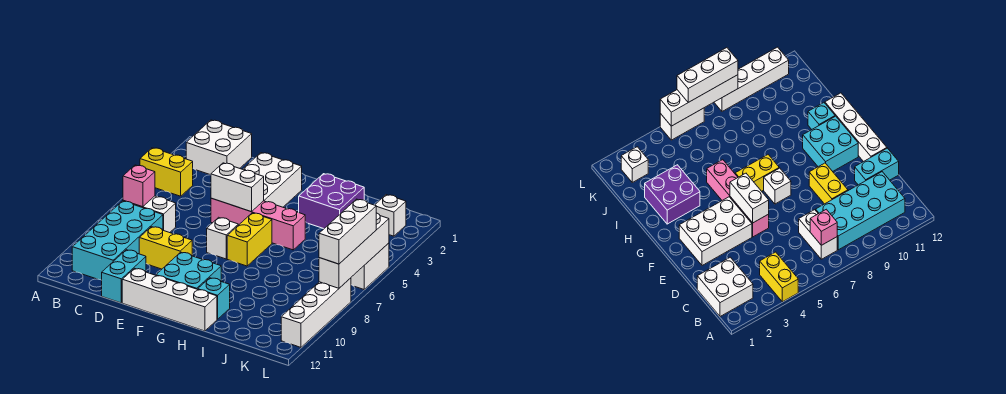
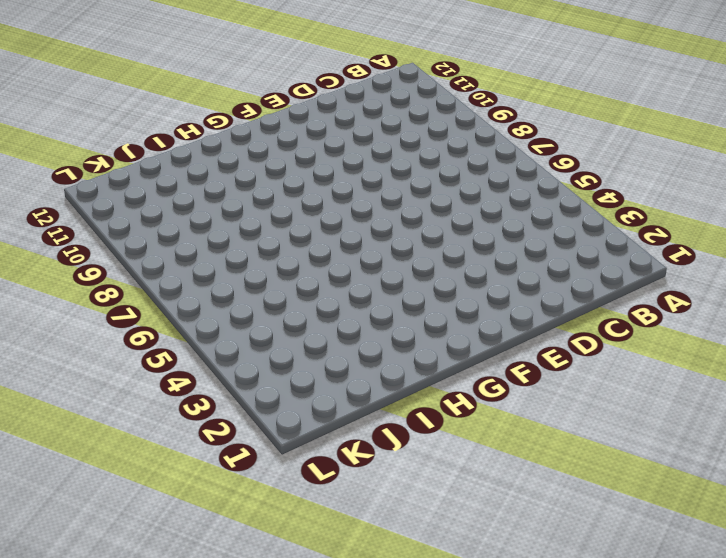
none -> yellow brick A4:B4 level 1
none -> white brick B1:C2 level 1
none -> white brick B7:C7 level 1

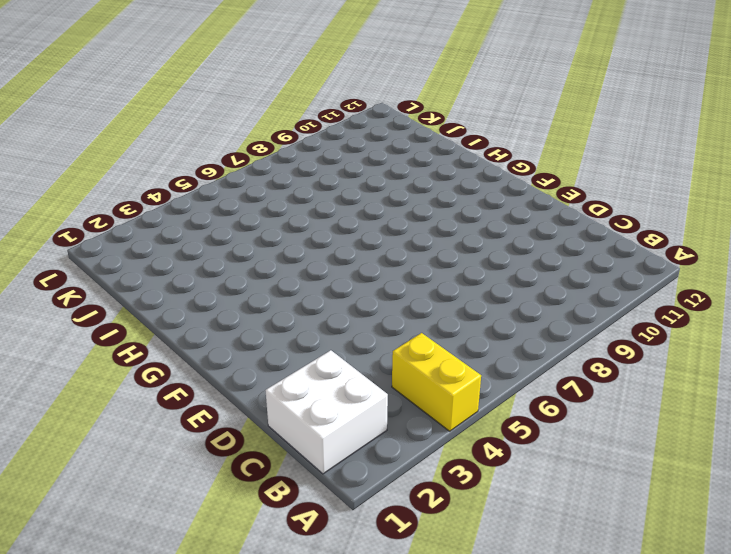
none -> white brick B7:C7 level 1
none -> cyan brick B8:C11 level 1
none -> yellow brick D9:E9 level 1

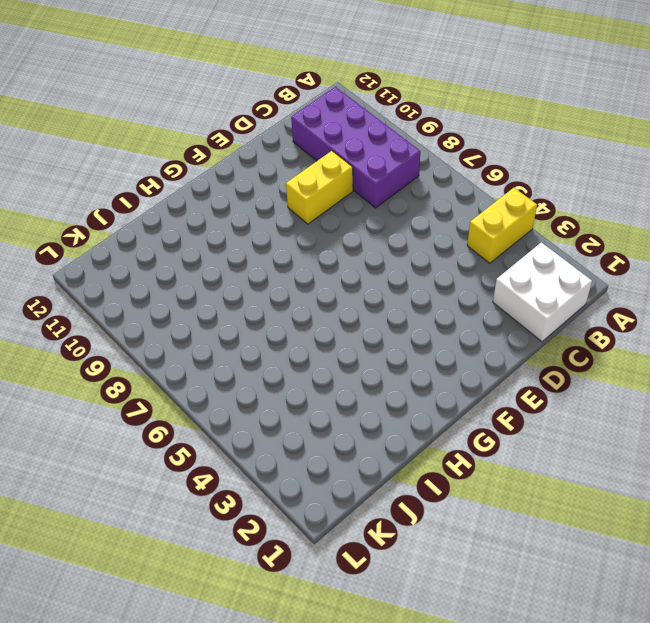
purple brick B8:C11 level 1 -> cyan brick B8:C11 level 1
none -> white brick B7:C7 level 1
none -> cyan brick D11:D12 level 1
none -> white brick E2:F4 level 1

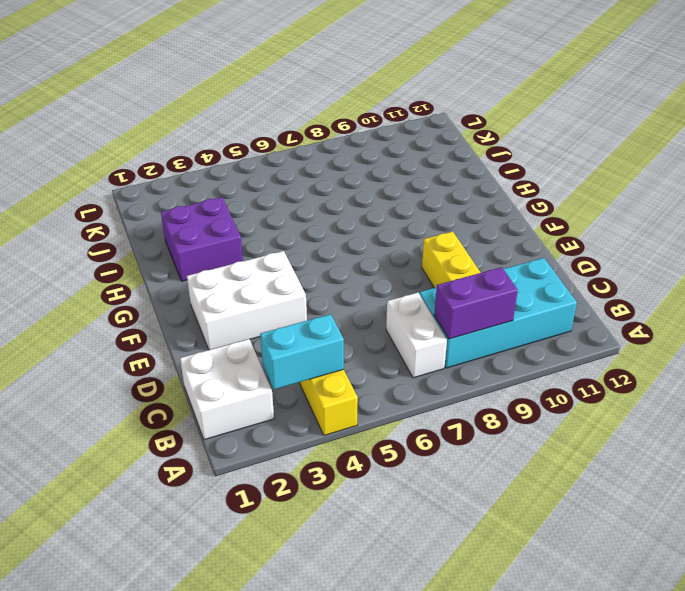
cyan brick B3:B4 level 2 -> cyan brick D11:D12 level 1
purple brick B8:B9 level 2 -> none
none -> pink brick E5:H5 level 1
none -> white brick E12:H12 level 1
none -> white brick F7 level 1

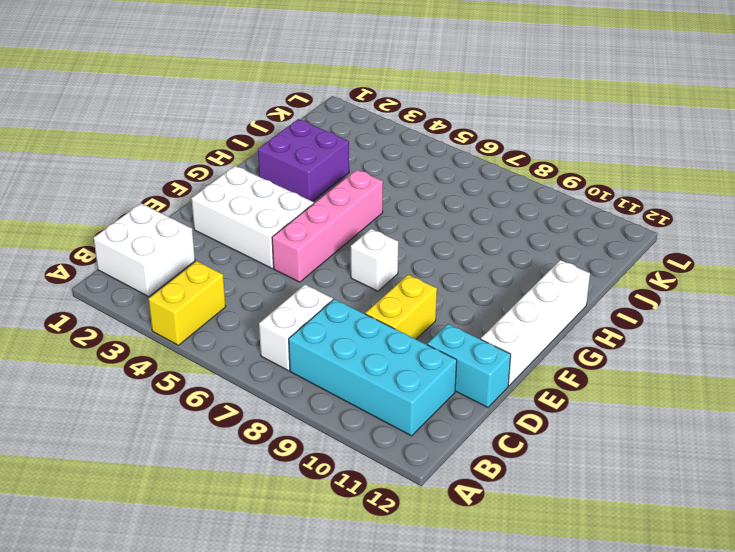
none -> cyan brick F10:G11 level 1
none -> yellow brick G6:G7 level 1
none -> cyan brick H11 level 1

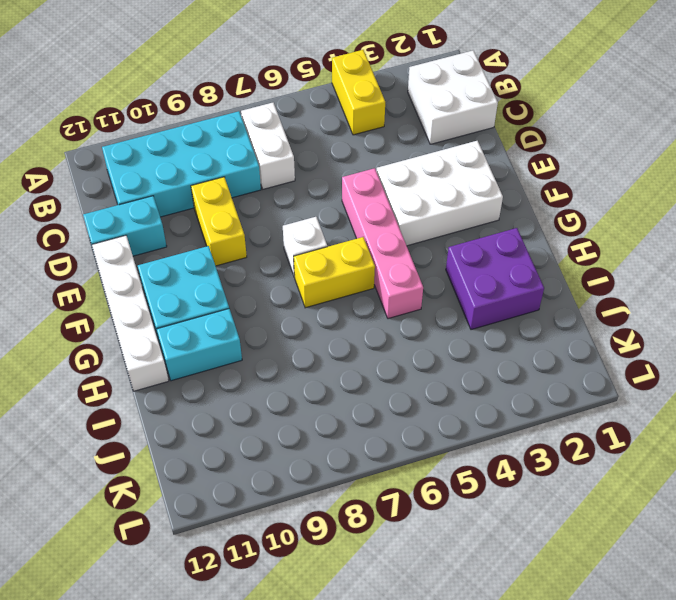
cyan brick H10:H11 level 1 -> cyan brick H11 level 1
none -> white brick K2 level 1
none -> white brick L5:L6 level 1
none -> white brick L8:L11 level 1

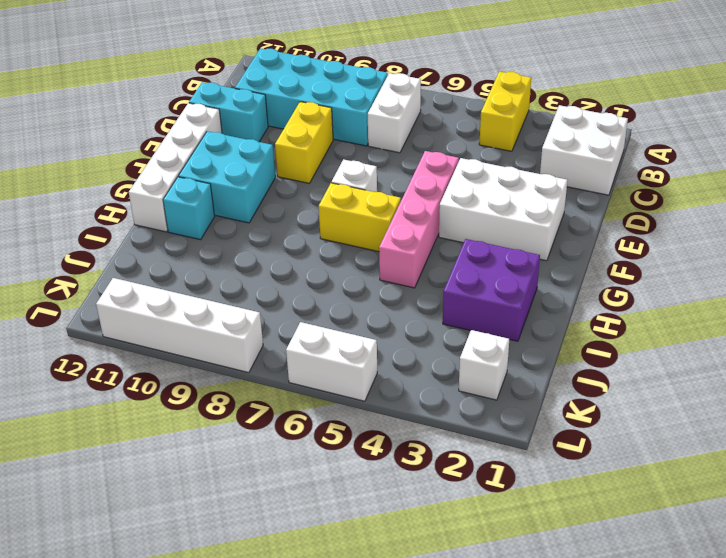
none -> pink brick B7 level 2
none -> white brick E5:F5 level 2
none -> white brick L5:L8 level 2

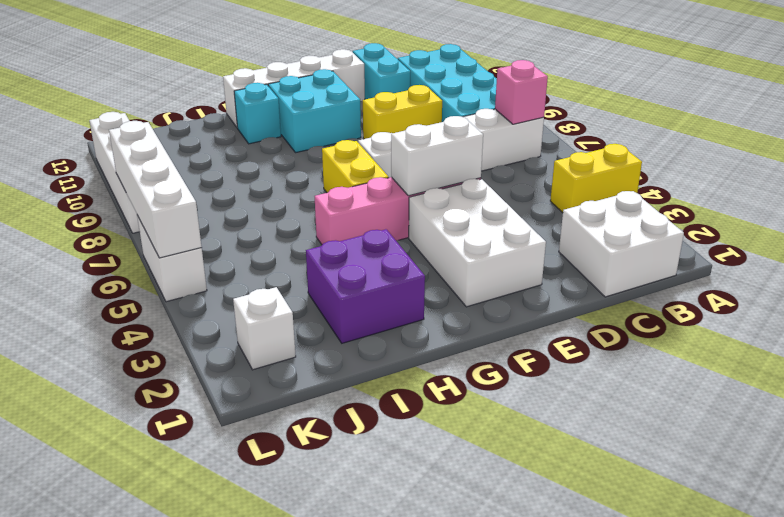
none -> white brick L6:L8 level 3

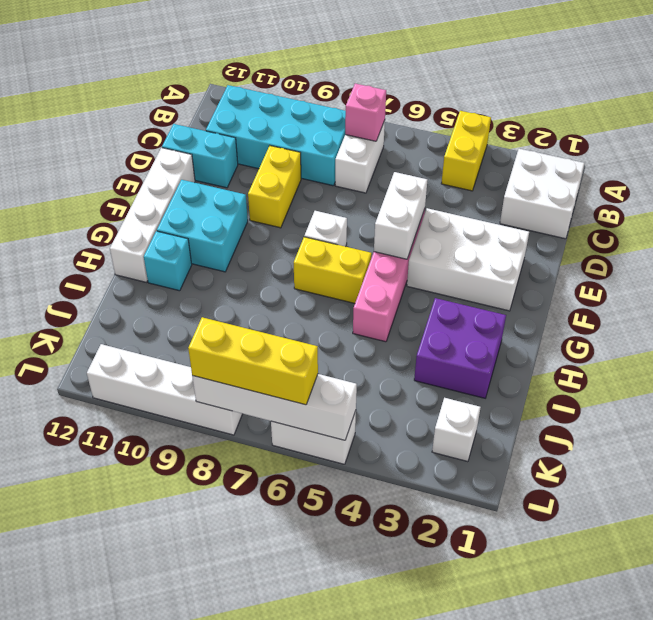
yellow brick L6:L8 level 3 -> white brick L6:L8 level 3

